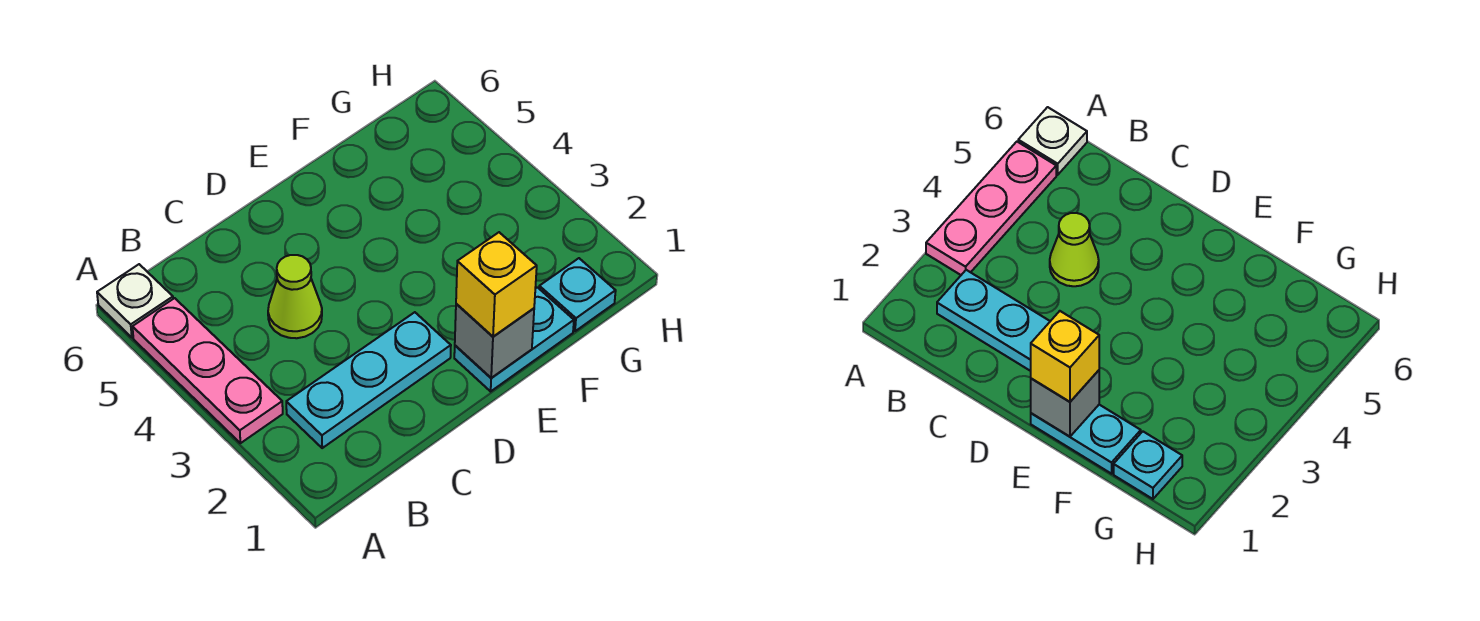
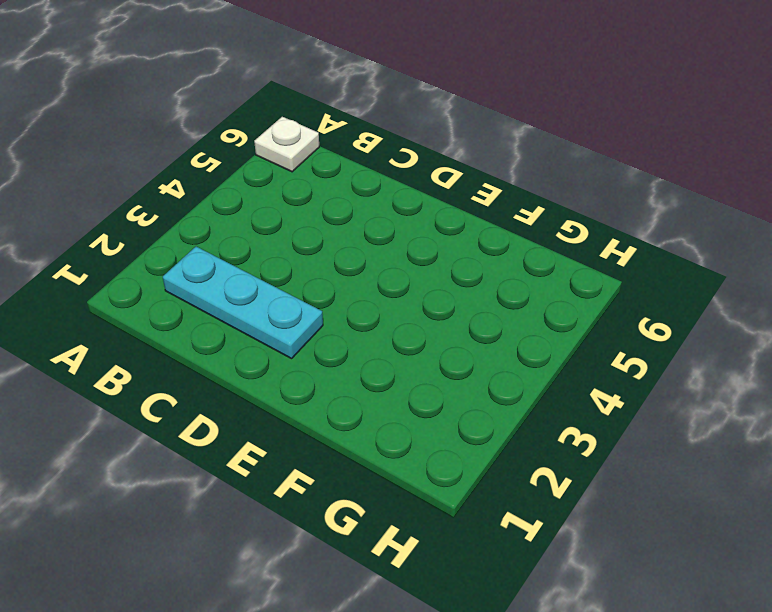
none -> pink plate A3:A5 level 1
none -> lime cone C4 level 1

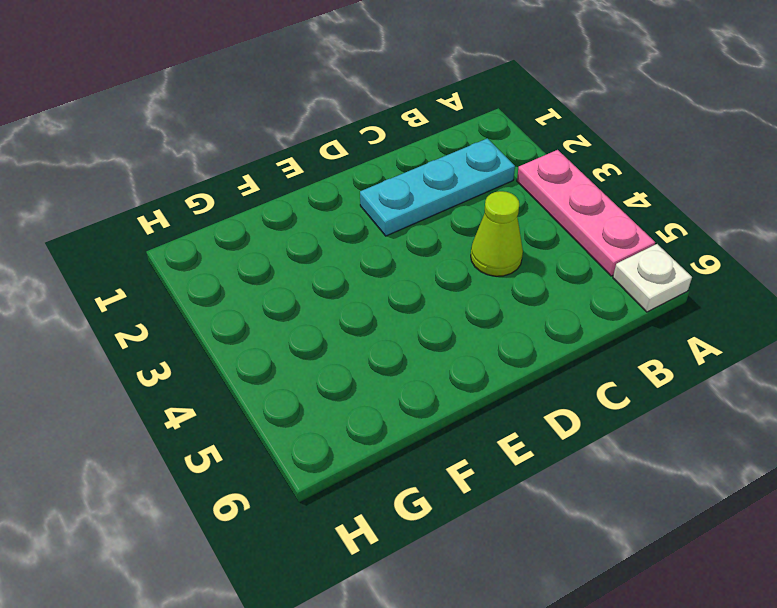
none -> cyan plate E1:F1 level 1
none -> cyan plate G1 level 1

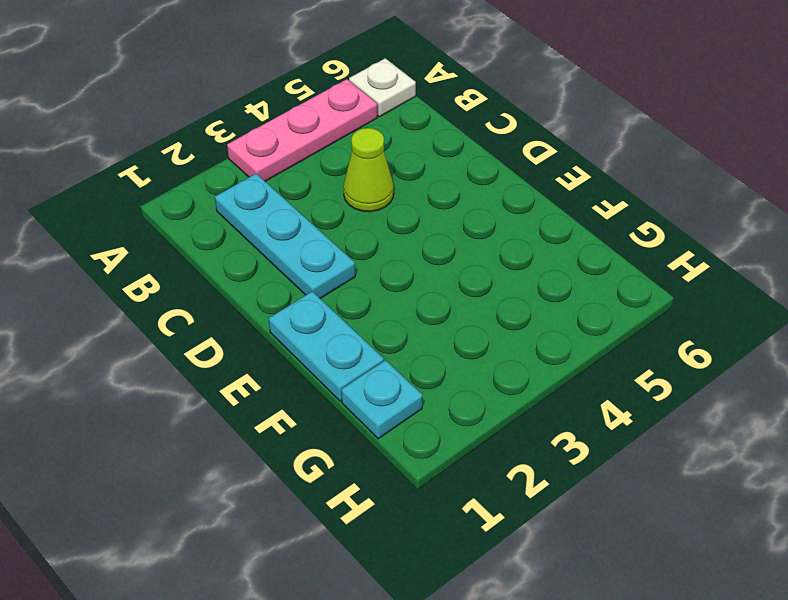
none -> grey brick E1 level 2
none -> yellow brick E1 level 3

